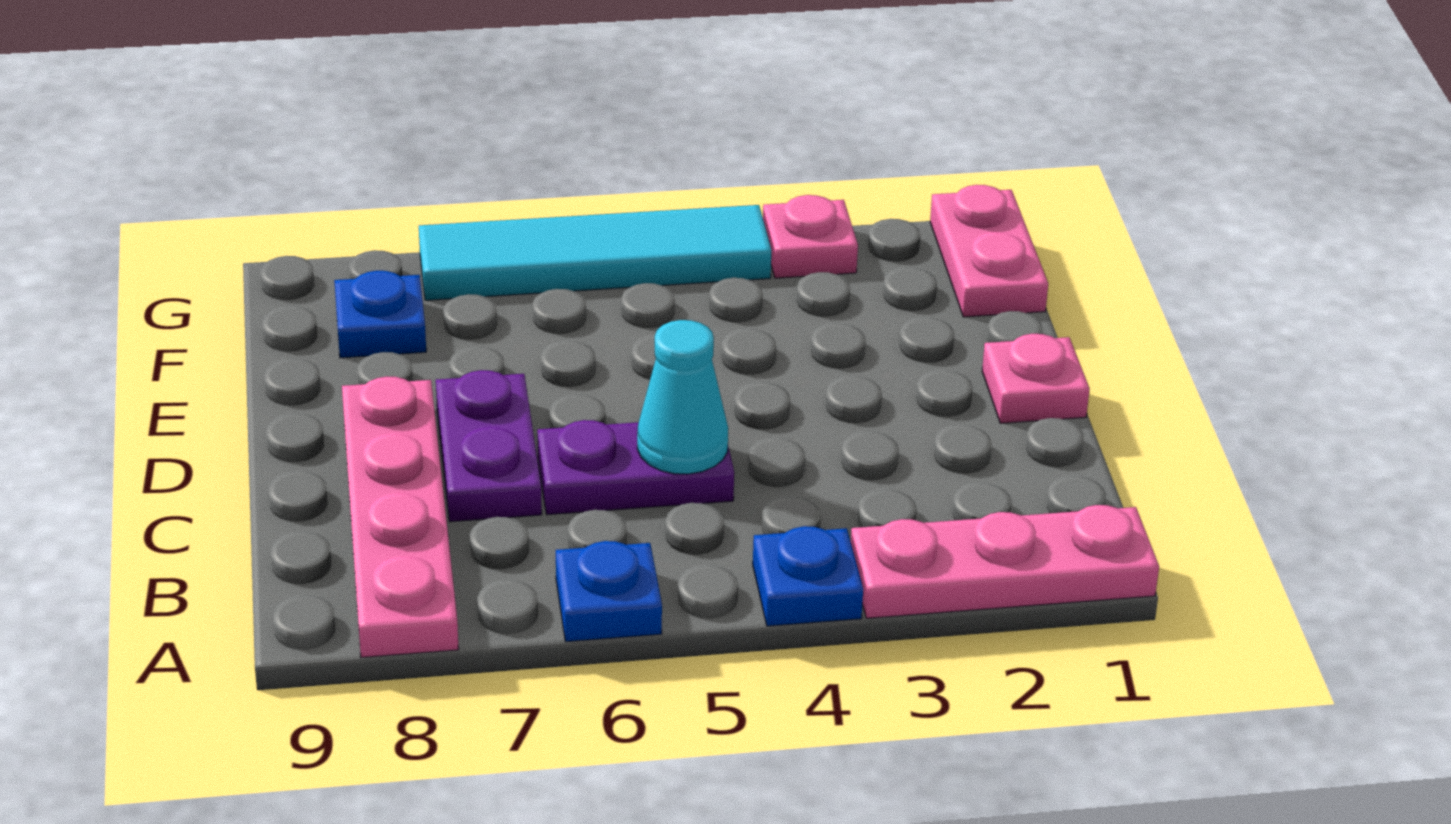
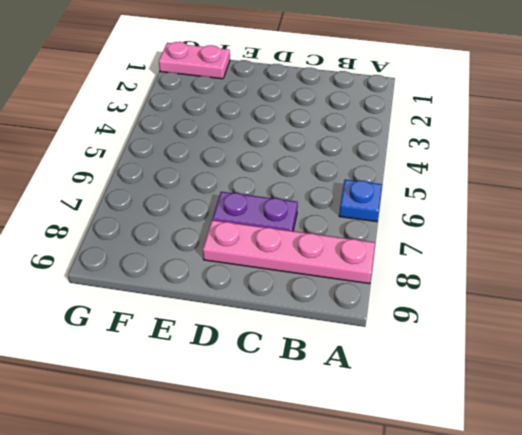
none -> pink plate A1:A3 level 1
none -> blue plate A4 level 1
none -> purple plate C5:C6 level 1

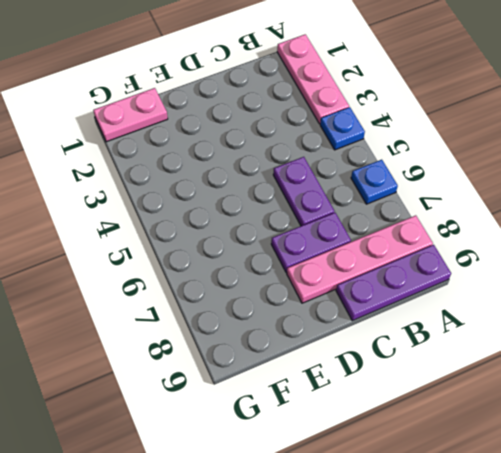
purple plate A9:C9 level 1 -> none
none -> pink plate D1 level 1
none -> blue plate F8 level 1
none -> pink plate G3 level 1

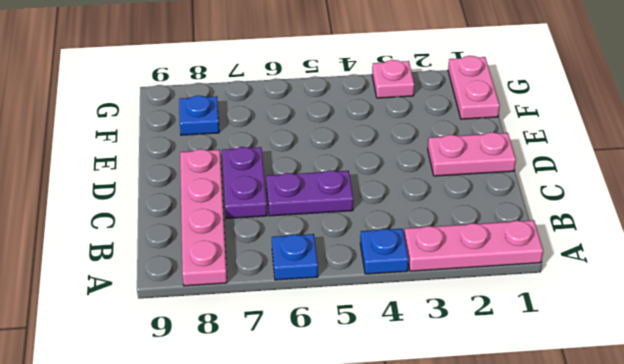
pink plate D1:D2 level 1 -> pink plate D1 level 1
none -> cyan tile G4:G7 level 1
none -> cyan cone C5 level 2

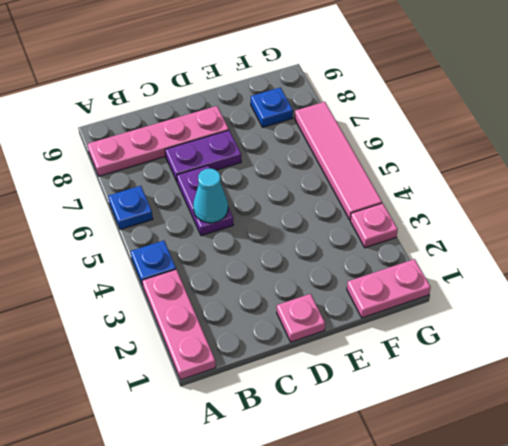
pink tile G4:G7 level 1 -> cyan tile G4:G7 level 1

